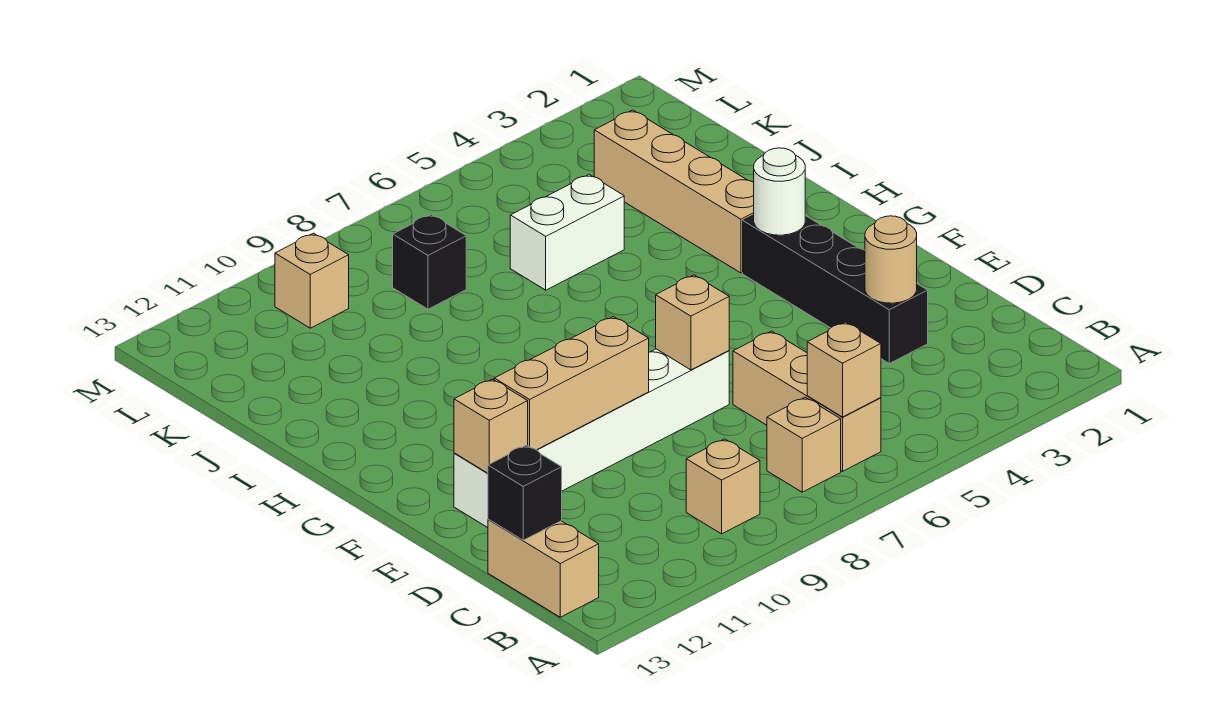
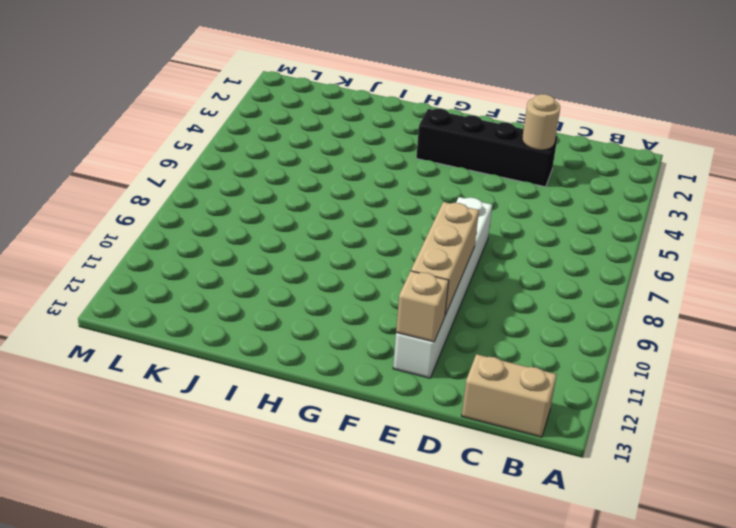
none -> tan brick B6:D6 level 1
none -> tan brick B7 level 1
none -> tan brick B9 level 1

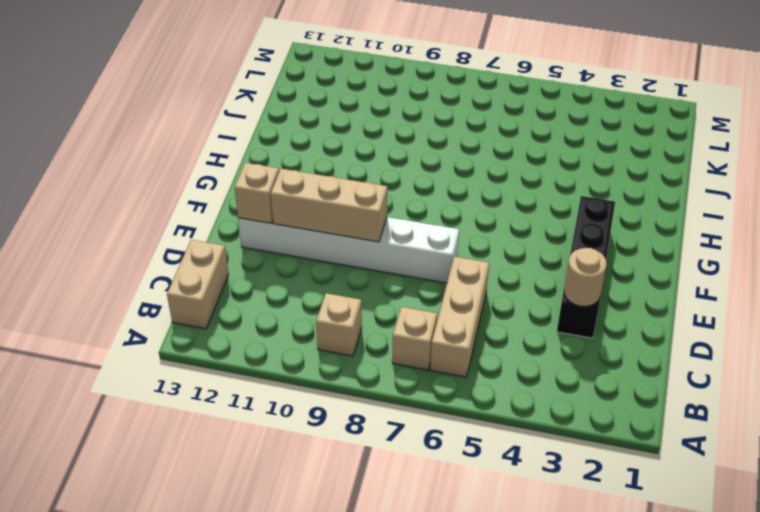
none -> tan brick H3:K3 level 1
none -> white brick J5:J6 level 1
none -> black brick K8 level 1

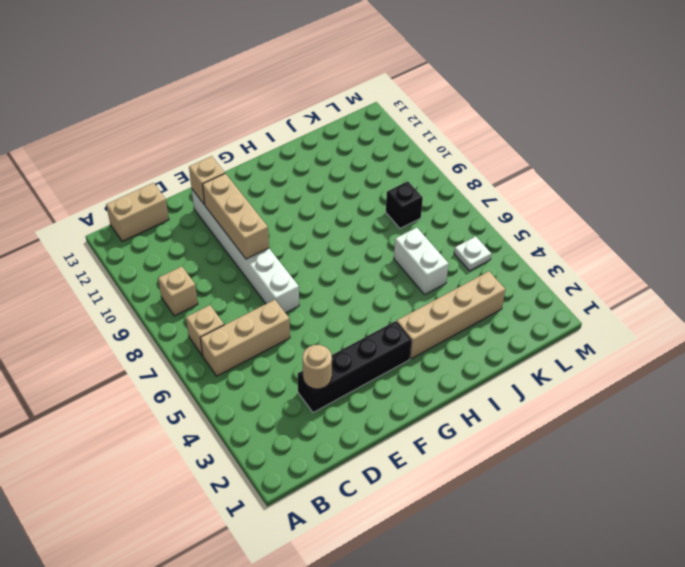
white plate L5 level 1 -> none
none -> tan brick L10 level 1
none -> tan brick B6 level 2
none -> black brick C13 level 2

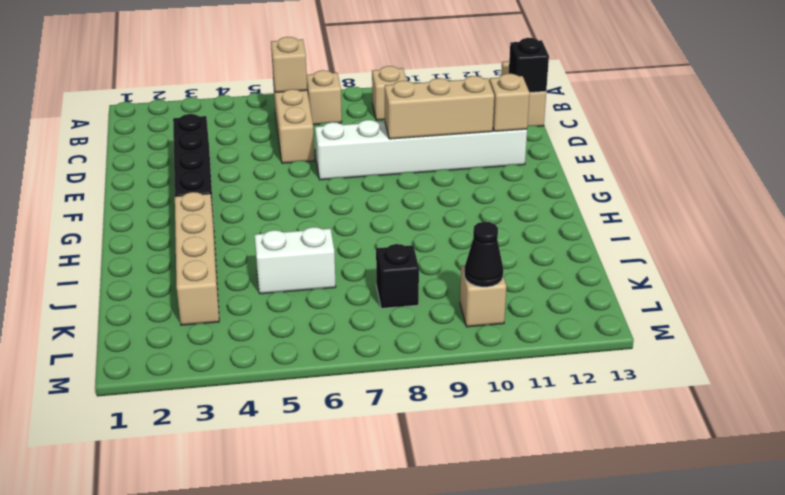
black cone L10 level 2 -> none
none -> tan round brick D3 level 2
none -> tan brick E7 level 2
none -> white round brick G3 level 2

